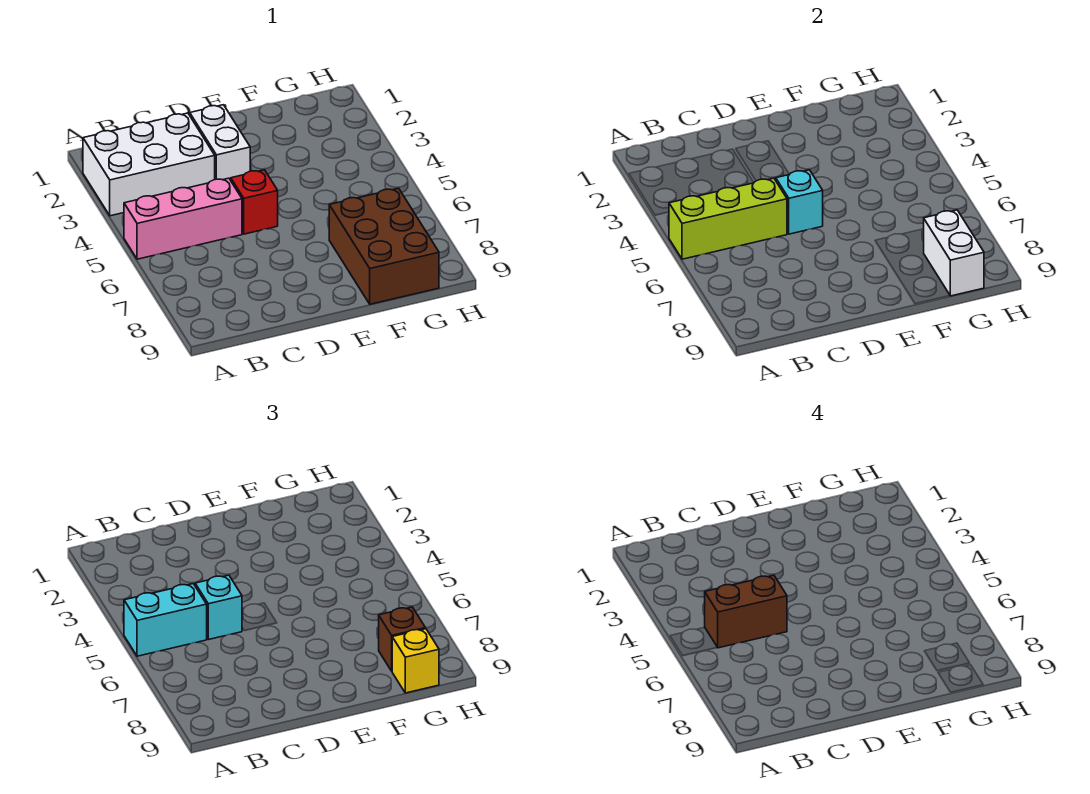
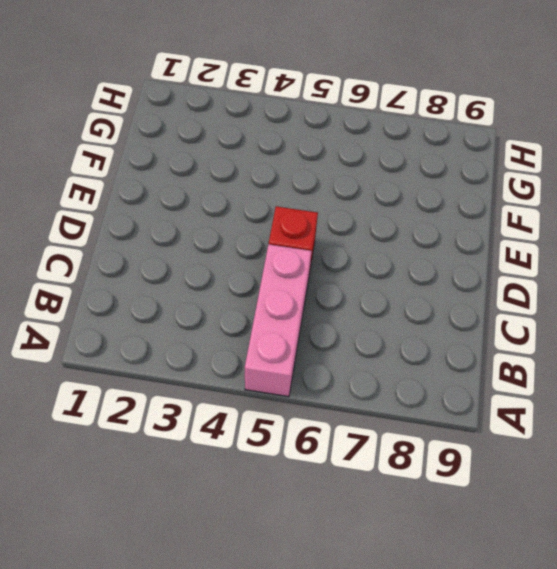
none -> white brick A2:C3 level 1
none -> white brick D2:D3 level 1
none -> brown brick F7:G9 level 1

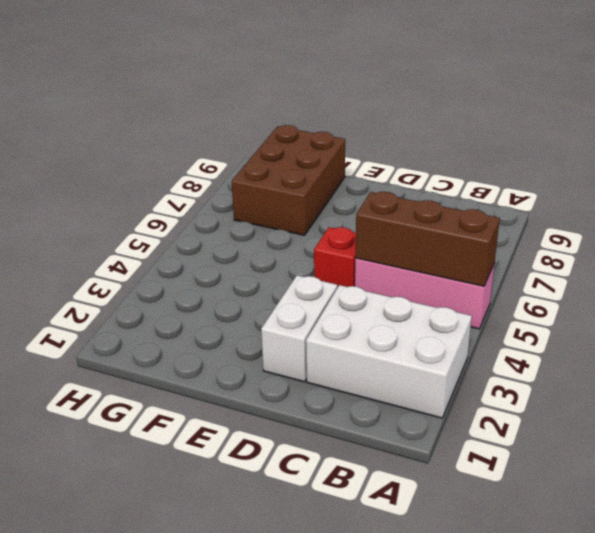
brown brick A5:C5 level 2 -> lime brick A5:C5 level 2
none -> cyan brick D5 level 2
none -> white brick G8:G9 level 2
none -> cyan brick A5:B5 level 3

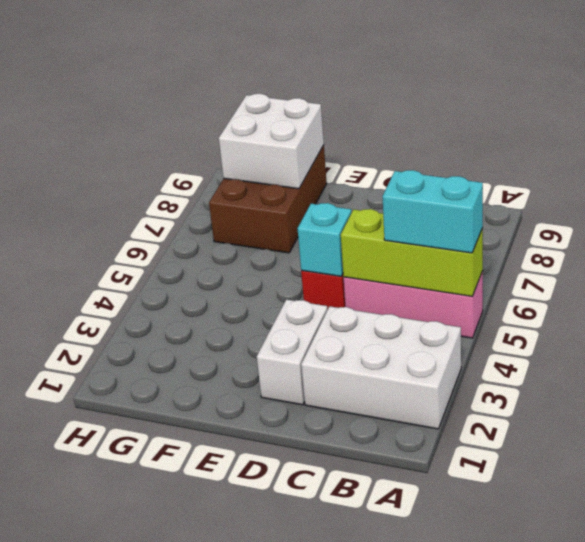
white brick F8:G9 level 2 -> white brick G8:G9 level 2
none -> cyan brick C5 level 3
none -> brown brick G8 level 3
none -> yellow brick G9 level 3

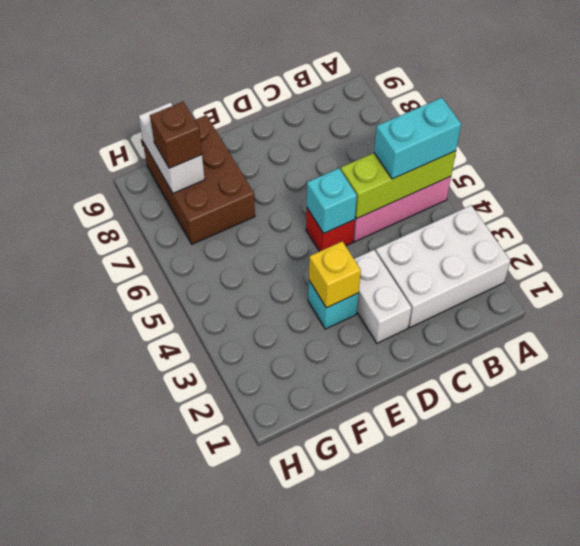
cyan brick E3 level 1 -> cyan brick C5 level 3
yellow brick E3 level 2 -> yellow brick G9 level 3
none -> brown brick B5:C5 level 4

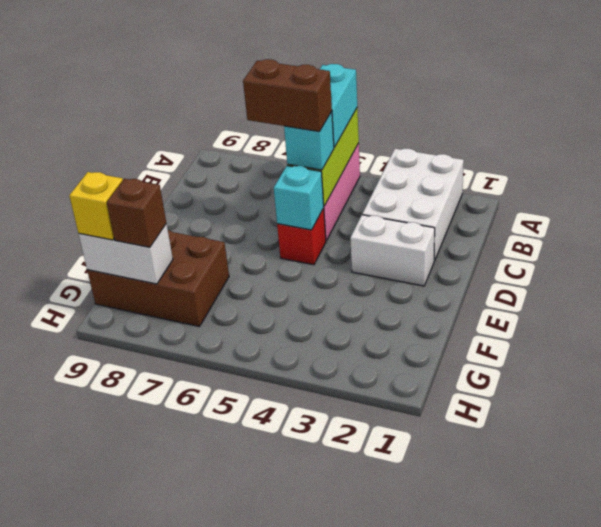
brown brick C5:C6 level 4 -> brown brick B5:C5 level 4

